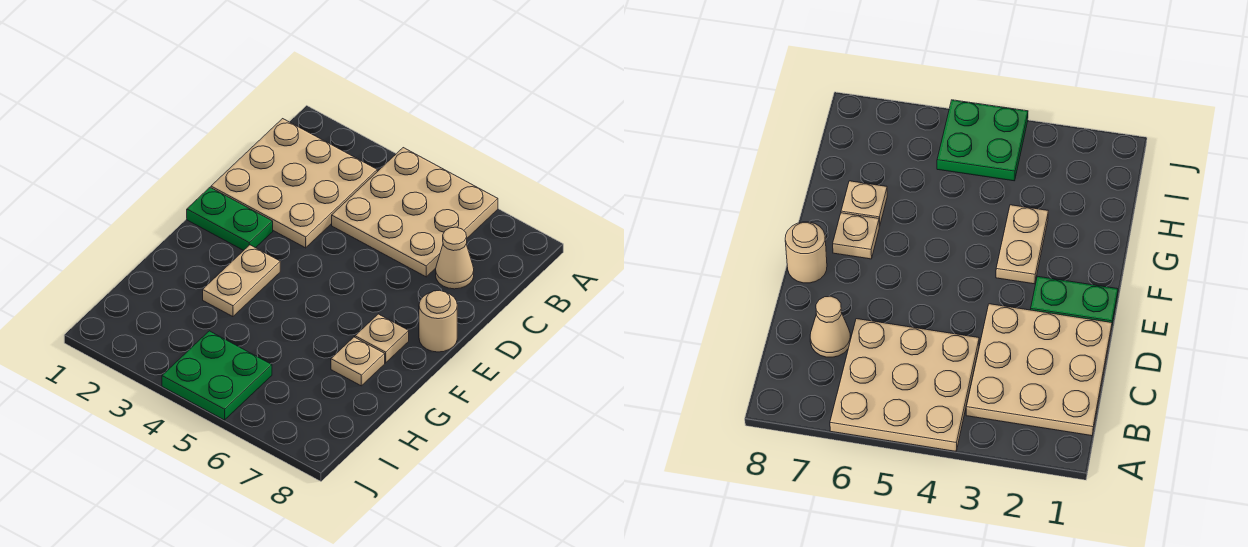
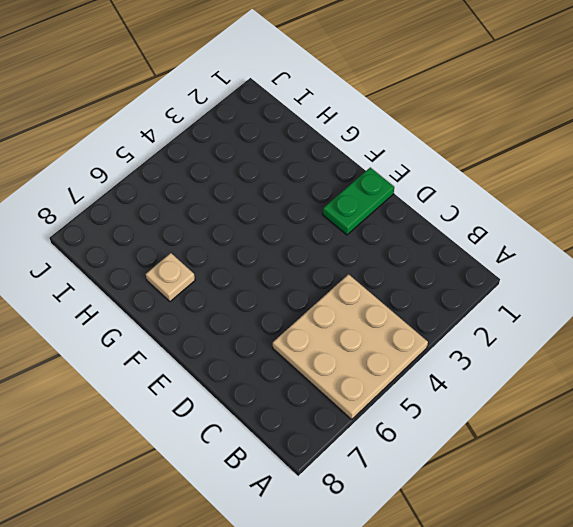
none -> tan plate B1:D3 level 1
none -> tan cone C7 level 1

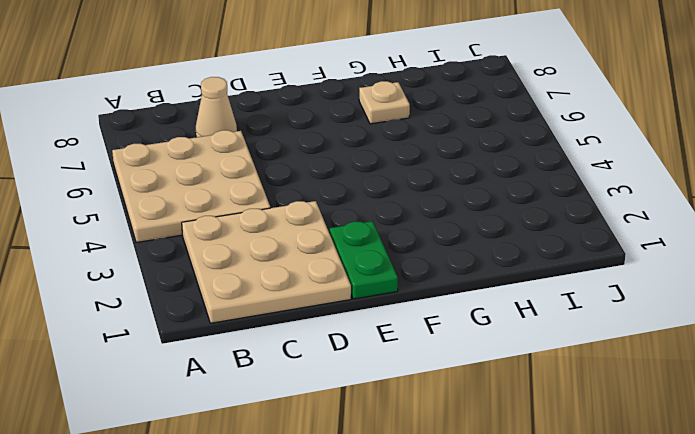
none -> tan round brick E8 level 1
none -> tan plate F3:G3 level 1

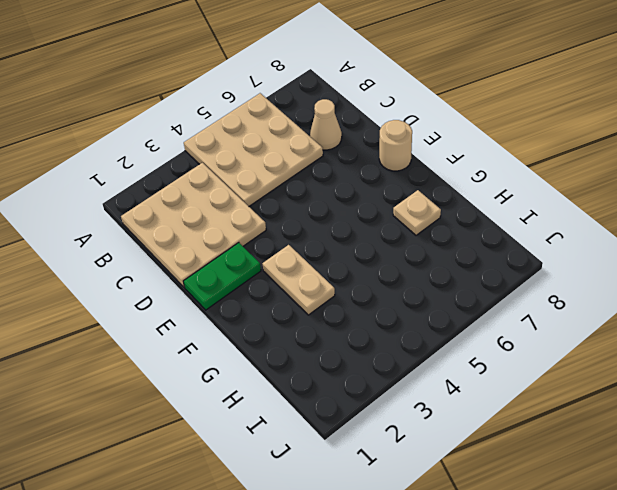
none -> tan plate F7 level 1
none -> green plate I4:J5 level 1

